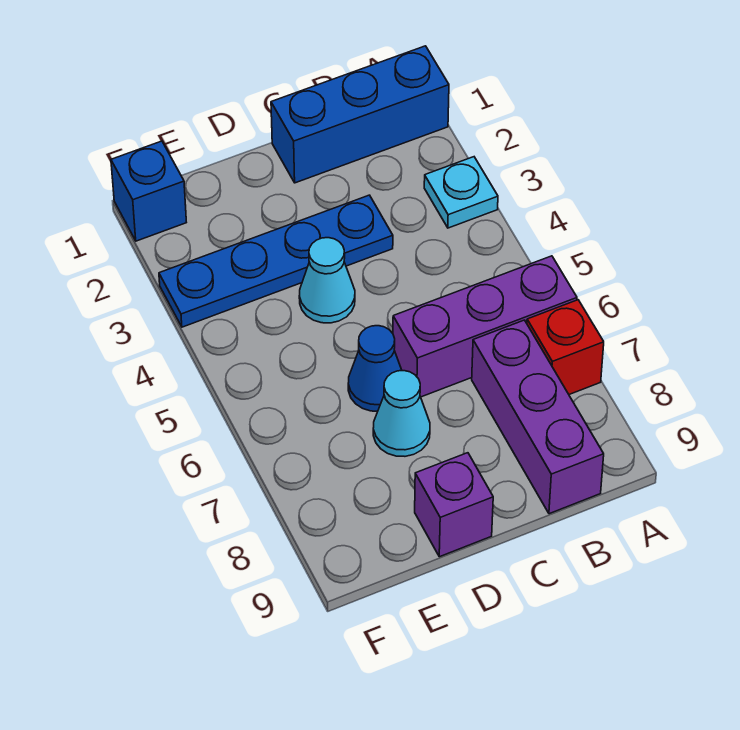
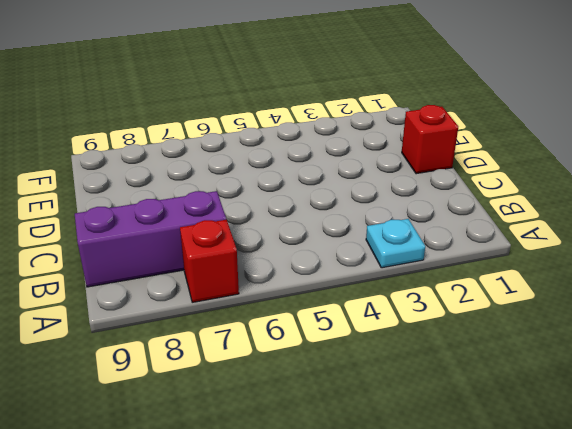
red brick D1 level 1 -> none
none -> blue brick A1:C1 level 1
none -> purple brick A6:C6 level 1

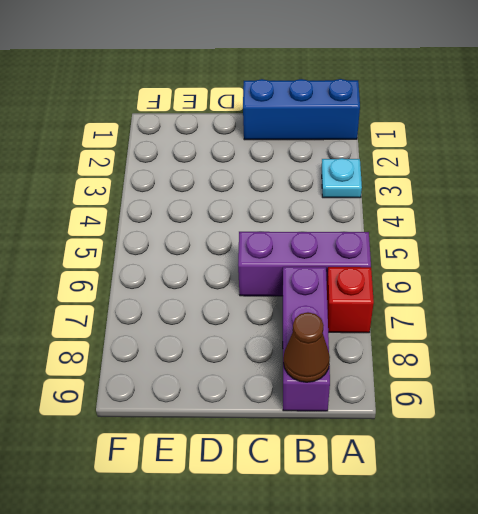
brown cone B9 level 2 -> none
none -> blue plate C3:F3 level 1
none -> cyan cone D4 level 1

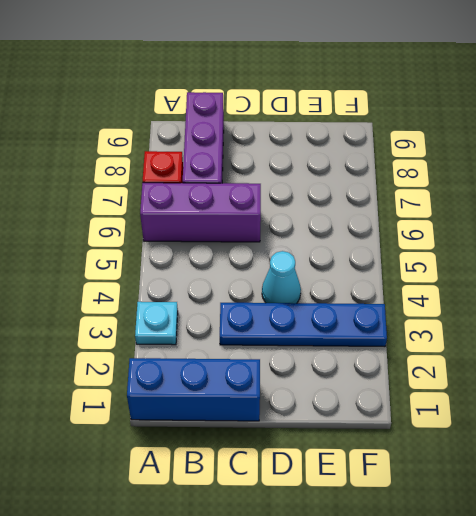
none -> blue cone D6 level 1
none -> cyan cone D7 level 1

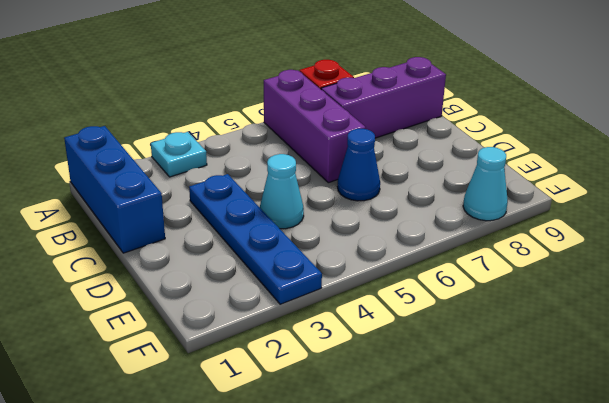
cyan cone F8 level 1 -> cyan cone D7 level 1
none -> purple brick D9 level 1
none -> blue brick F1 level 1

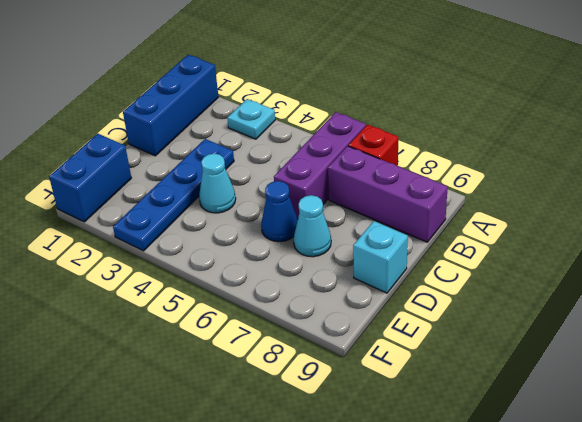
cyan brick D9 level 1 -> purple brick D9 level 1
blue brick E1:F1 level 1 -> blue brick F1 level 1

